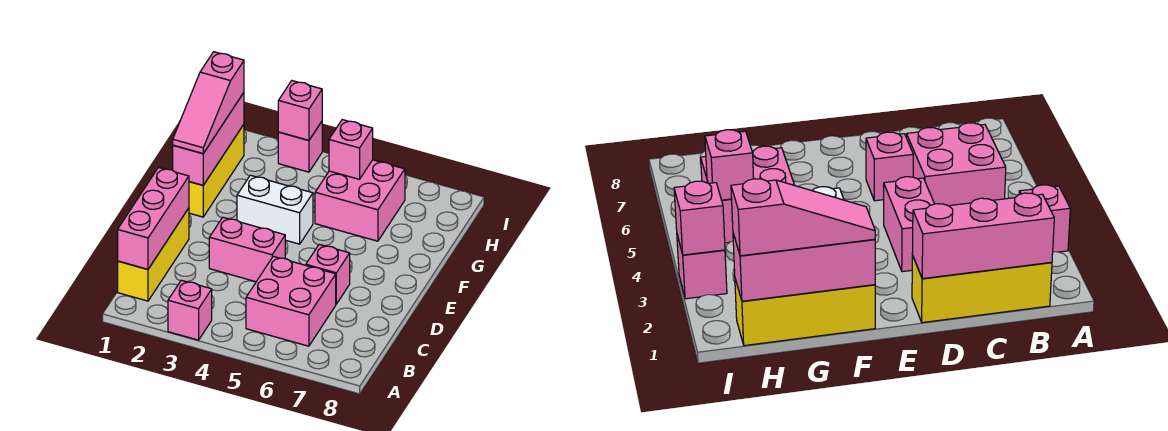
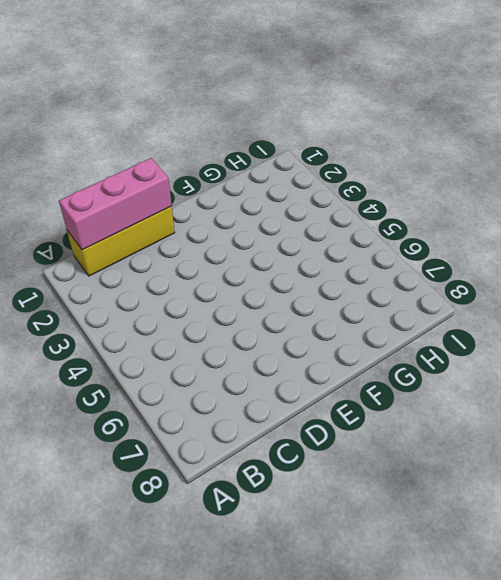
none -> pink brick A3 level 1
none -> pink brick B5:C6 level 1
none -> pink brick D3:D4 level 1

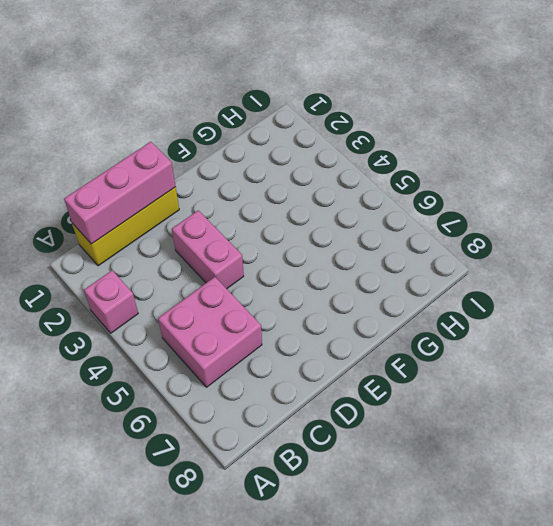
none -> pink brick D6 level 1
none -> yellow brick F1:H1 level 1
none -> white brick F3:F4 level 1

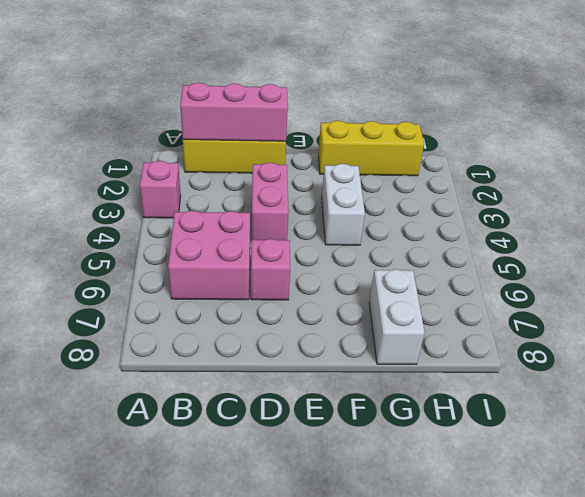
white brick G7:G8 level 1 -> none
none -> pink brick G5:H6 level 1
none -> pink brick I3 level 1
none -> pink brick F1:H1 level 2

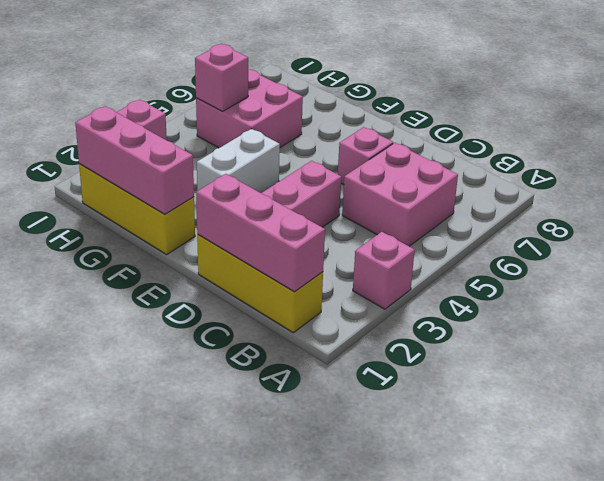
none -> pink brick I3 level 2
none -> pink slope F1:H1 level 3 top H

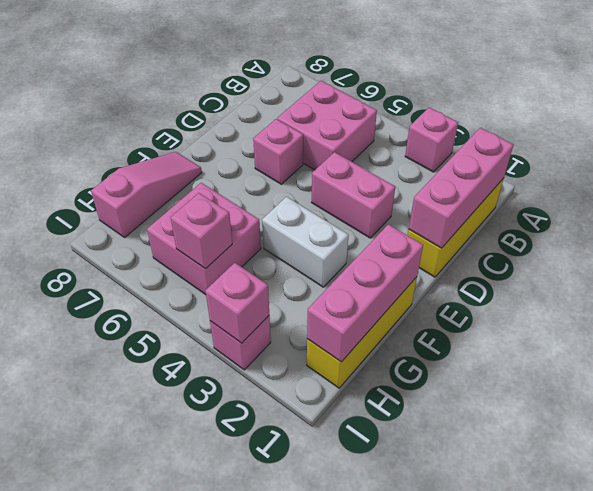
pink slope F8:H8 level 1 top H -> pink slope F1:H1 level 3 top H

